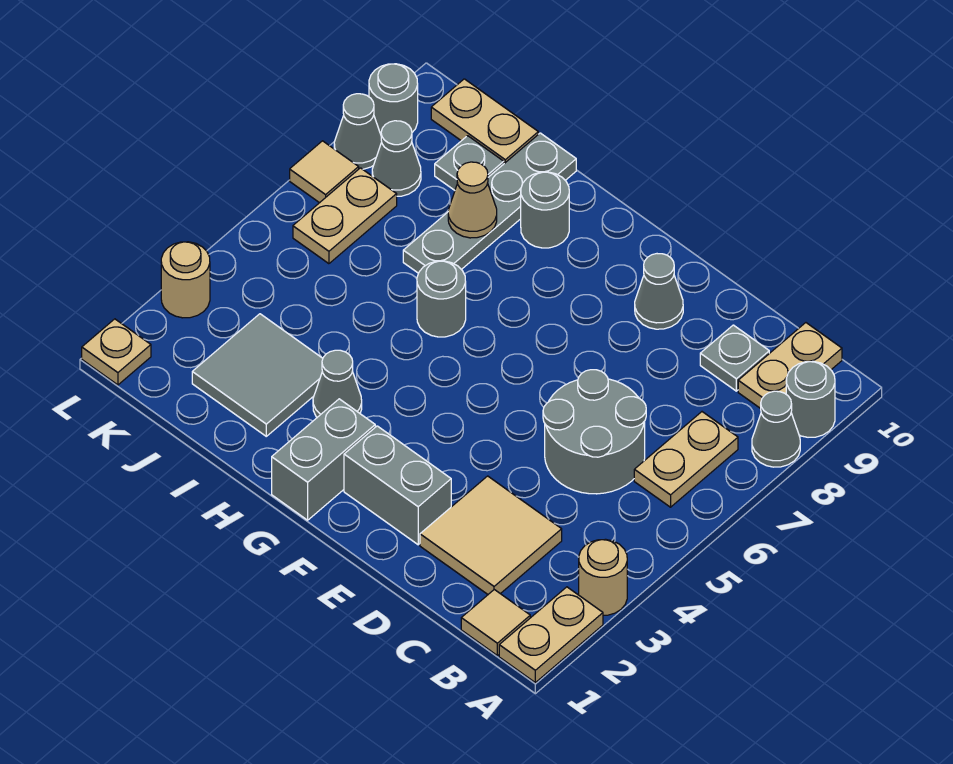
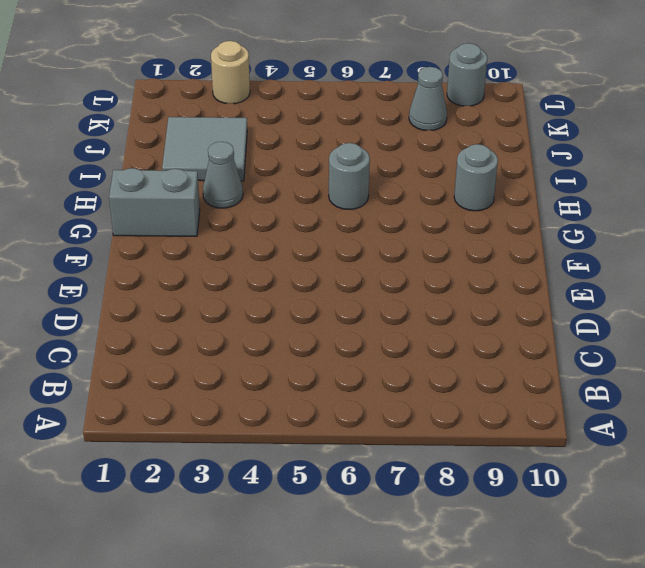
none -> tan plate A1:A2 level 1
none -> tan round brick A3 level 1
none -> grey cone A8 level 1

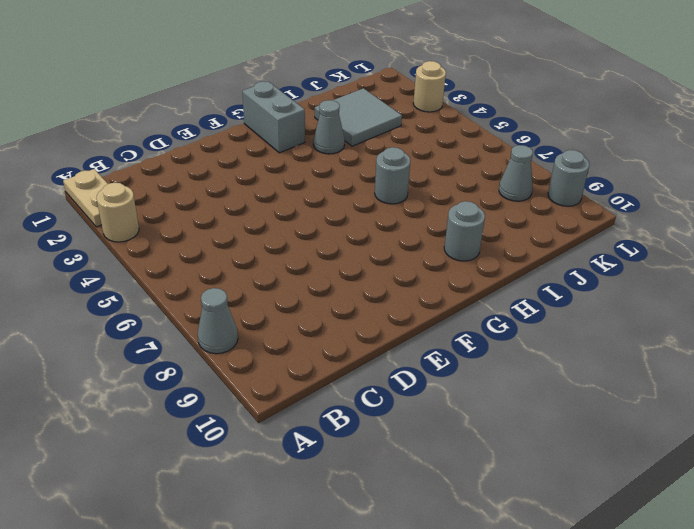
none -> grey round brick A9 level 1
none -> tan tile B1 level 1
none -> tan plate B6:B7 level 1

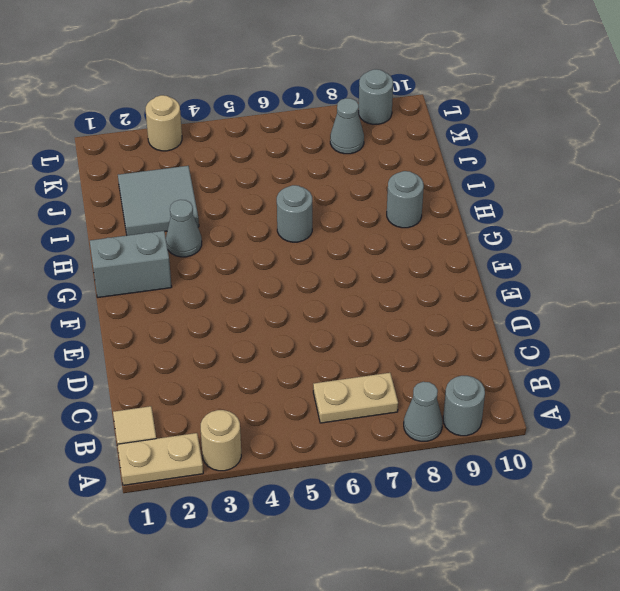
none -> tan plate B9:B10 level 1
none -> tan tile C2:D3 level 1
none -> grey round brick C5:D6 level 1

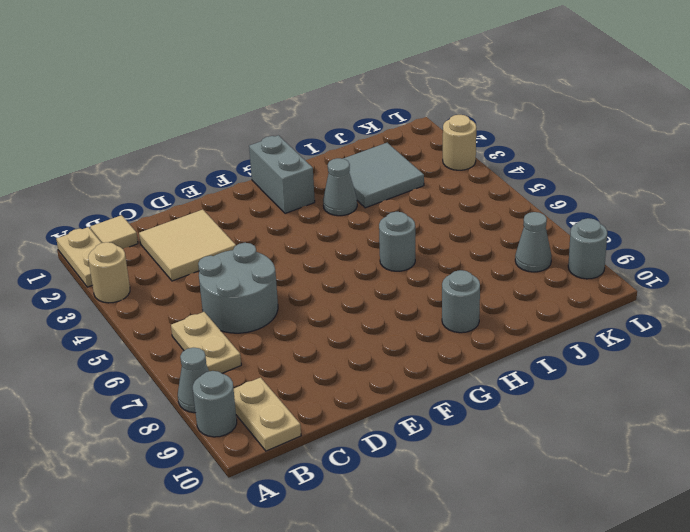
none -> grey plate C9 level 1
none -> grey brick E2:F2 level 1
none -> grey cone E9 level 1

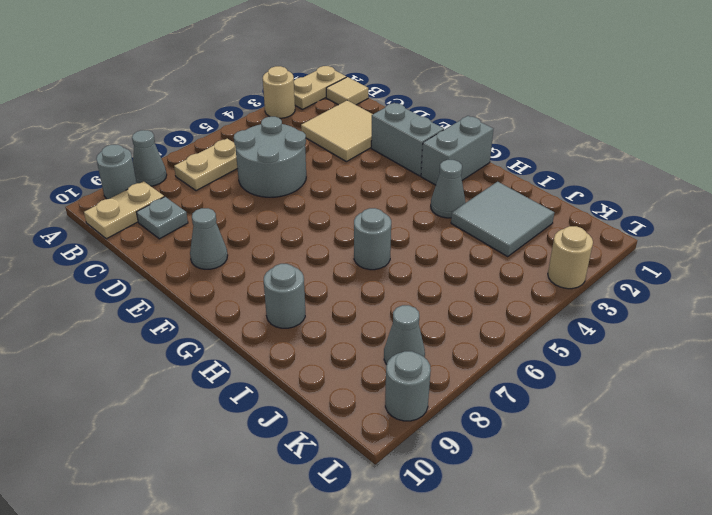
none -> grey plate I7:I10 level 1
none -> grey plate J9 level 1
none -> tan plate J10:K10 level 1

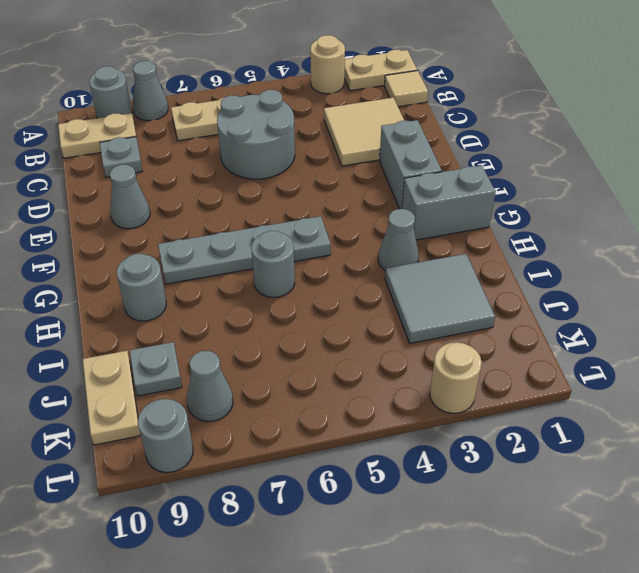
grey plate G5:G8 level 1 -> grey plate I7:I10 level 1
none -> tan plate K6:K7 level 1
none -> tan plate L1 level 1
none -> tan tile L7 level 1

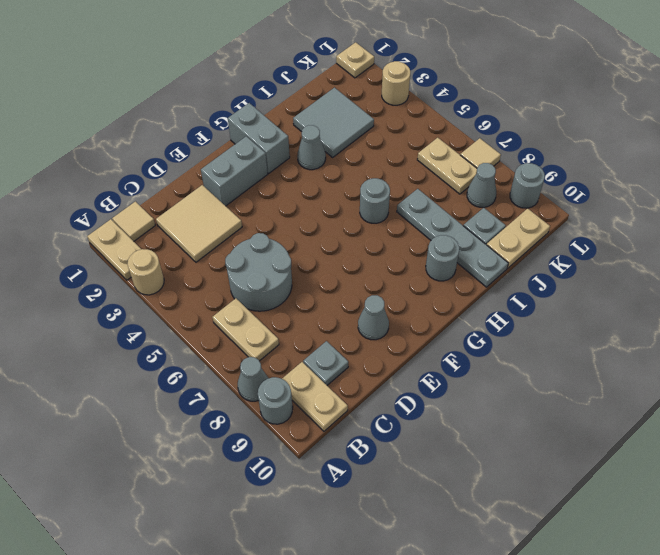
none -> grey cone L8 level 1
none -> tan cone I8 level 2

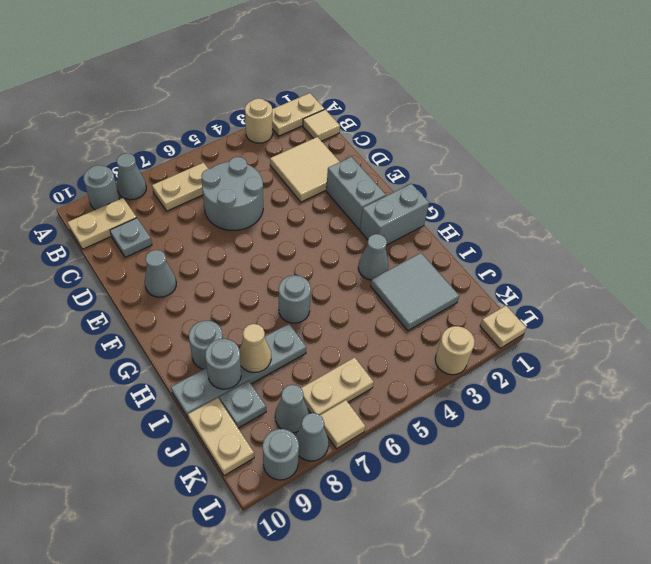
grey round brick I9 level 2 -> none

